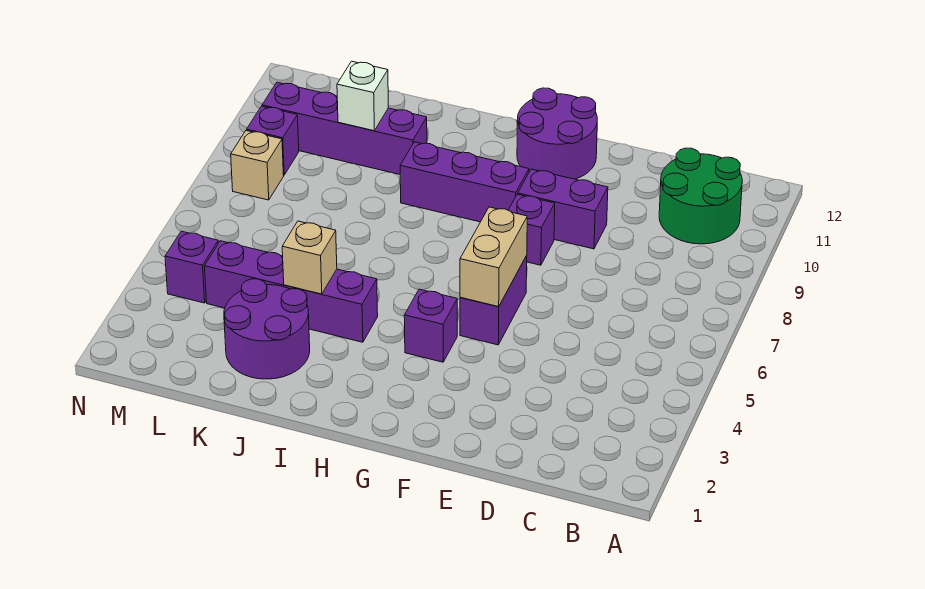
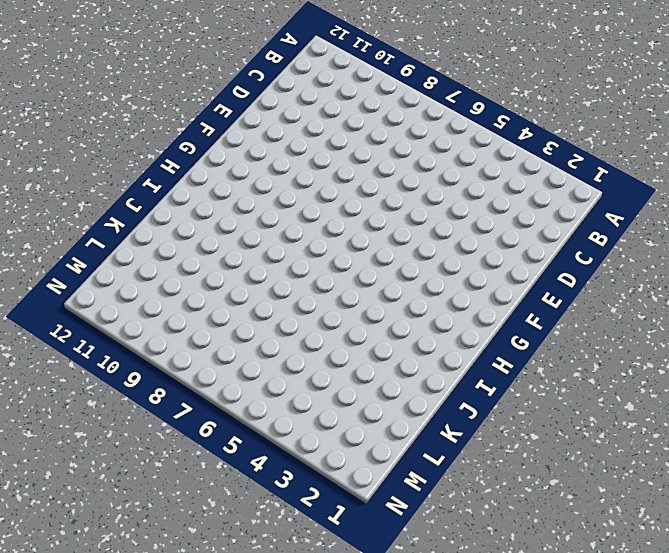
none -> green round brick B10:C11 level 1
none -> purple brick E9:F9 level 1
none -> purple brick F5:F6 level 1

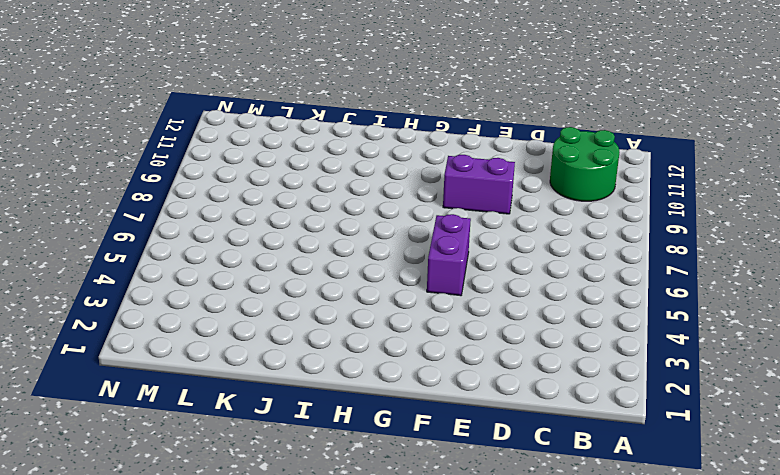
none -> purple brick F8 level 1
none -> purple round brick F11:G12 level 1
none -> purple brick G4 level 1

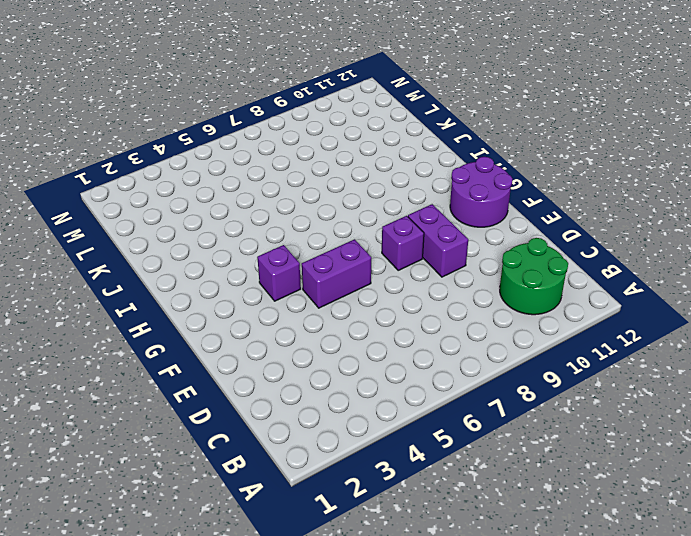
none -> purple brick G9:I9 level 1
none -> purple brick I4:L4 level 1
none -> purple round brick J2:K3 level 1

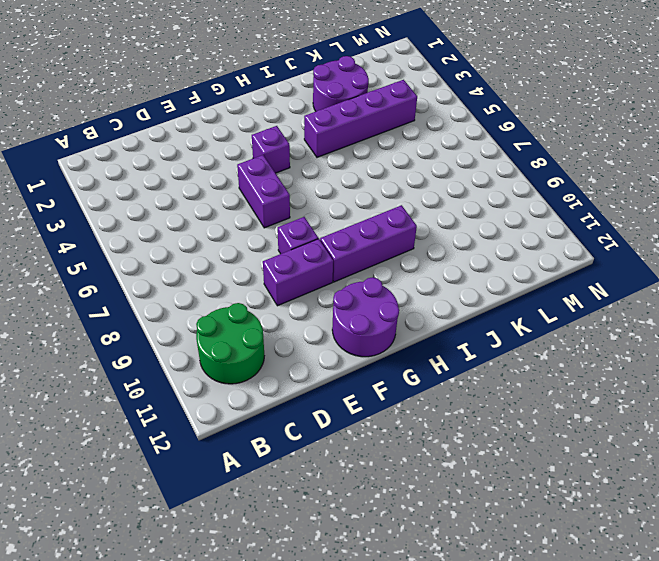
none -> purple brick J10:M10 level 1
none -> purple brick M4 level 1
none -> tan brick M8 level 1

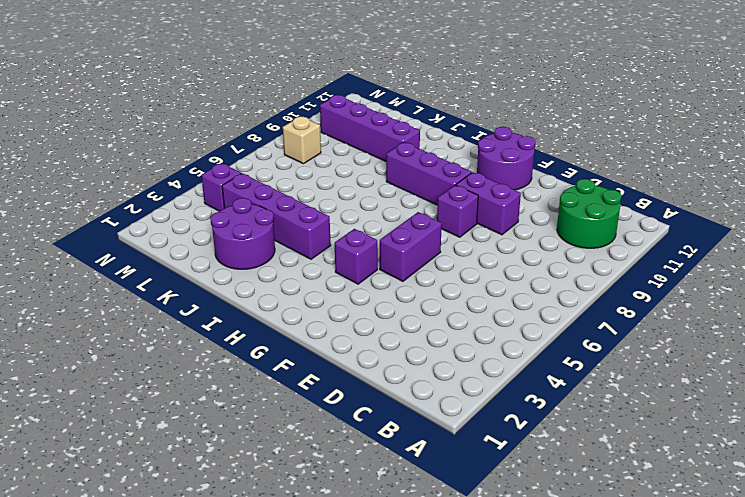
none -> purple brick M9 level 1
none -> tan brick F5:F6 level 2
none -> tan brick J4 level 2

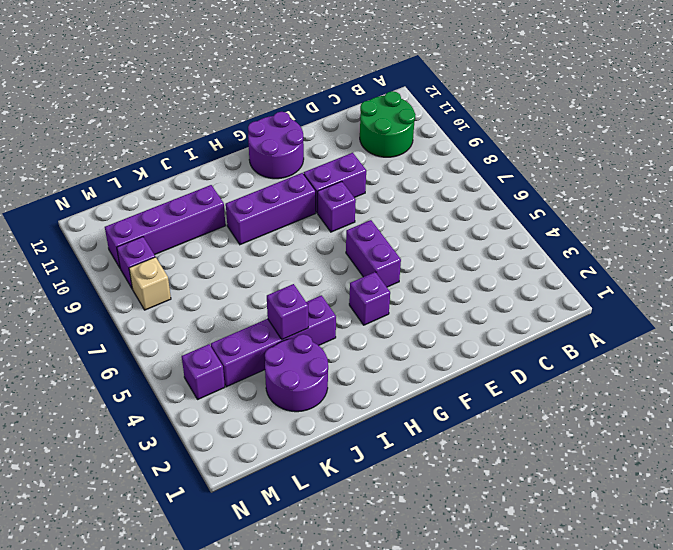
purple brick J4 level 2 -> tan brick J4 level 2
none -> tan brick F5:F6 level 2
none -> white brick K10 level 2

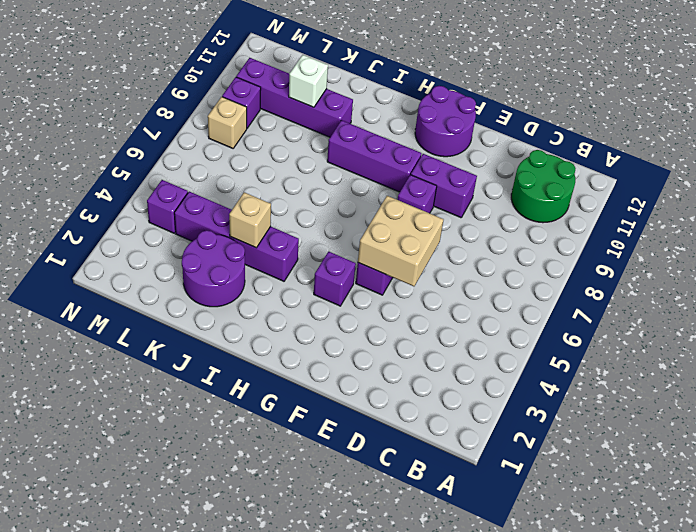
tan brick E5:F6 level 2 -> tan brick F5:F6 level 2

